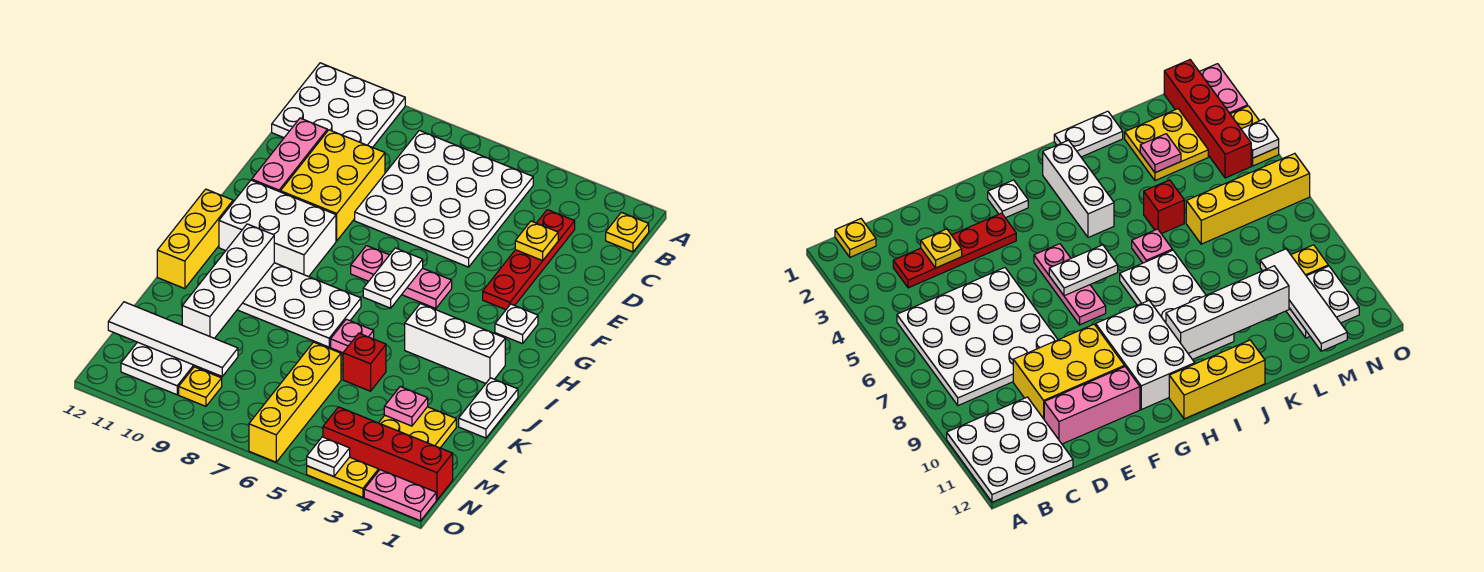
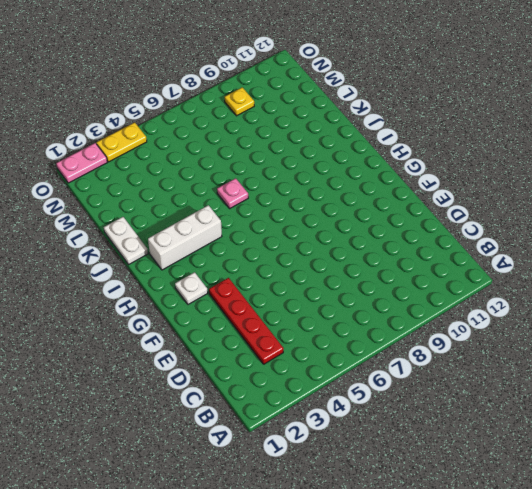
none -> white plate A10:C12 level 1
none -> yellow plate B1 level 1
none -> white plate B5:E8 level 1

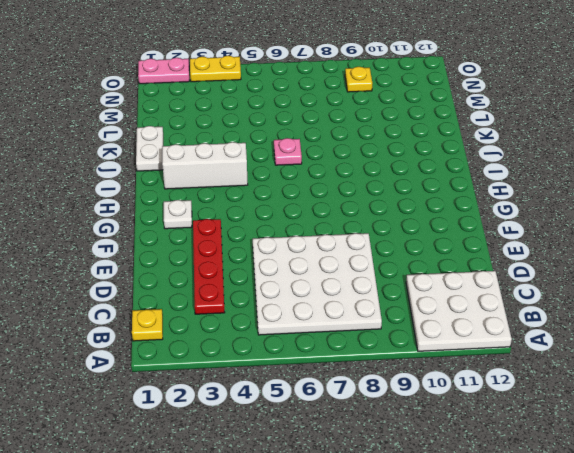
none -> yellow brick D9:F10 level 1
none -> pink brick D11:F11 level 1
none -> pink plate G5:G7 level 1

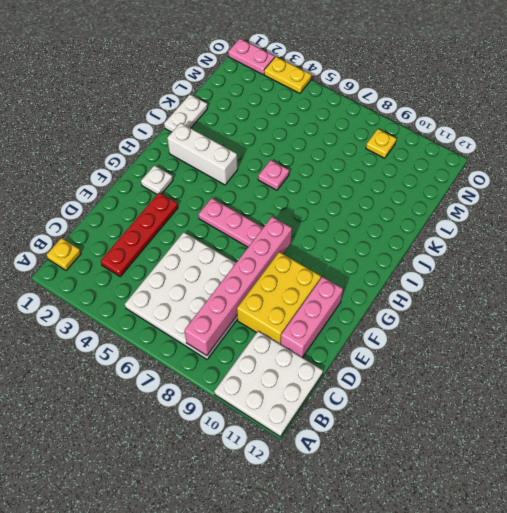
pink brick B8:G8 level 2 -> none
none -> white brick G9:H11 level 1
none -> yellow brick H12:J12 level 1
none -> white plate I7:J10 level 1

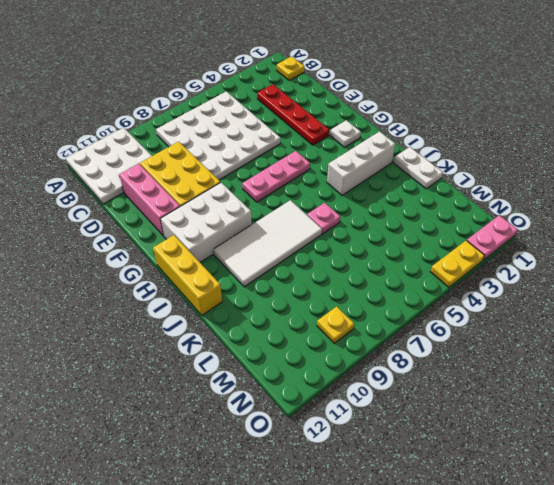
white tile I7:J10 level 1 -> white plate I7:J10 level 1
none -> red brick K5 level 1
none -> yellow plate L2:M3 level 1
none -> yellow brick L6:O6 level 1

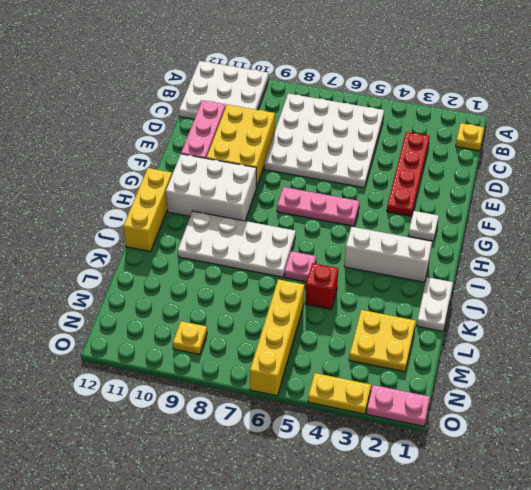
none -> white plate M10:N11 level 1
none -> red brick N1:N4 level 1
none -> yellow plate D3 level 2

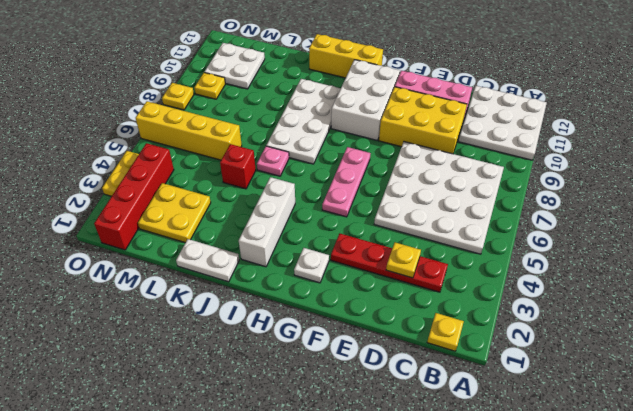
yellow plate O8 level 1 -> none
none -> pink plate O1:O2 level 1
none -> white plate G6:H6 level 2
none -> white brick I10:L10 level 2

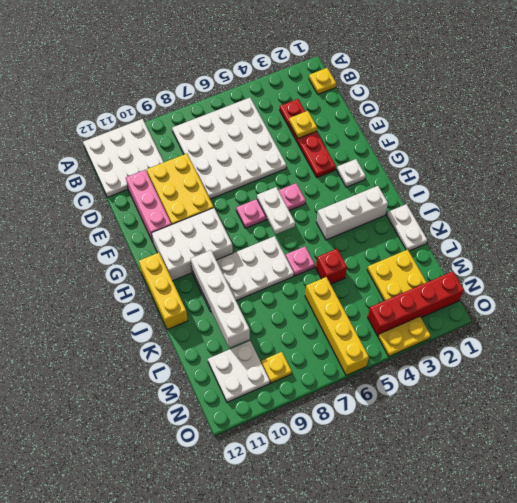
none -> pink plate O1:O2 level 1
none -> pink plate L3 level 2
none -> white tile M9:M12 level 2

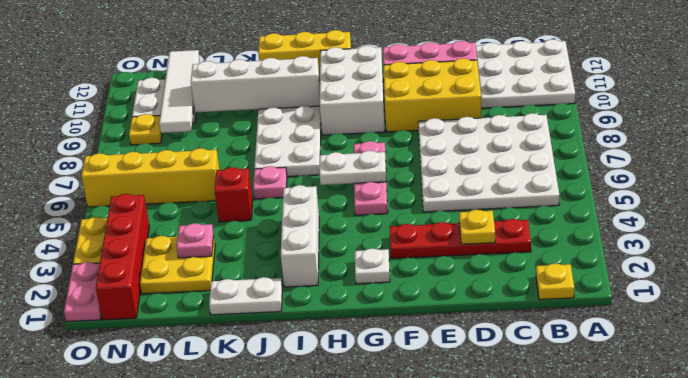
none -> white plate O4 level 2

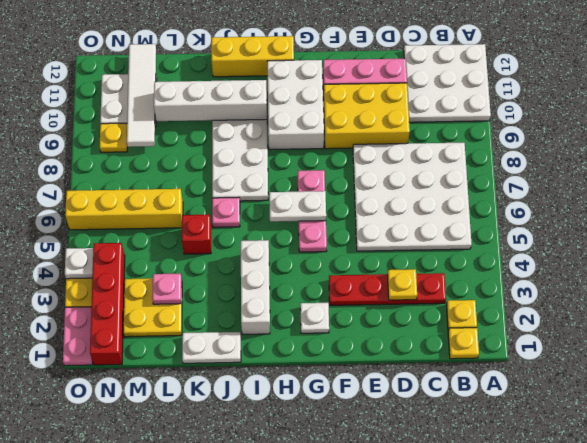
yellow plate B2 level 1 -> none

